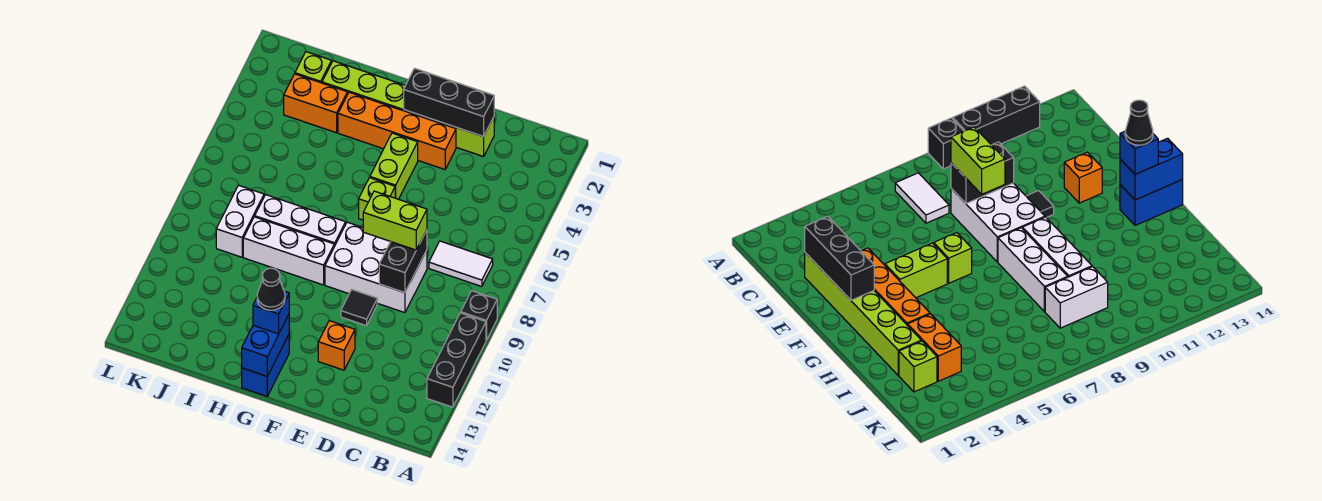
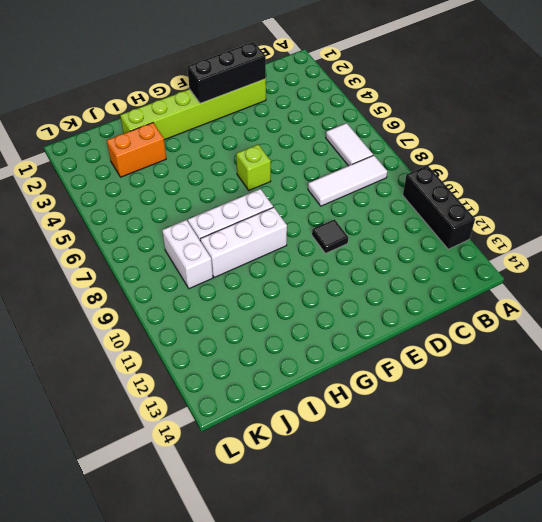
white tile B6:B7 level 1 -> white tile B7:C7 level 1
white tile B8:D8 level 1 -> white brick D8:F9 level 1
none -> black brick A9 level 1
none -> orange brick E3:H3 level 1
none -> orange brick E12 level 1

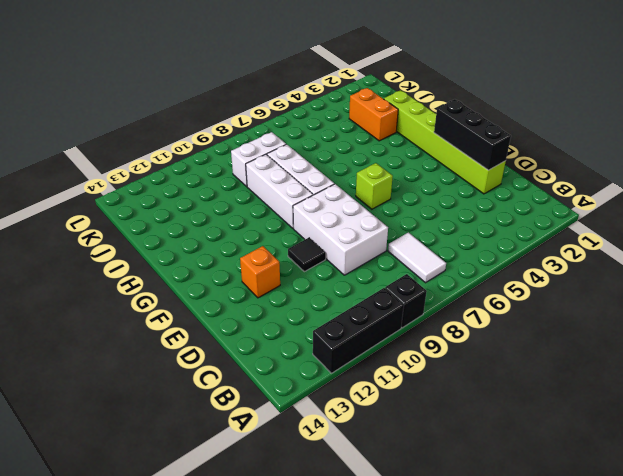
none -> orange brick E3:H3 level 1
none -> lime brick F4:F5 level 1
none -> blue brick G13:G14 level 1

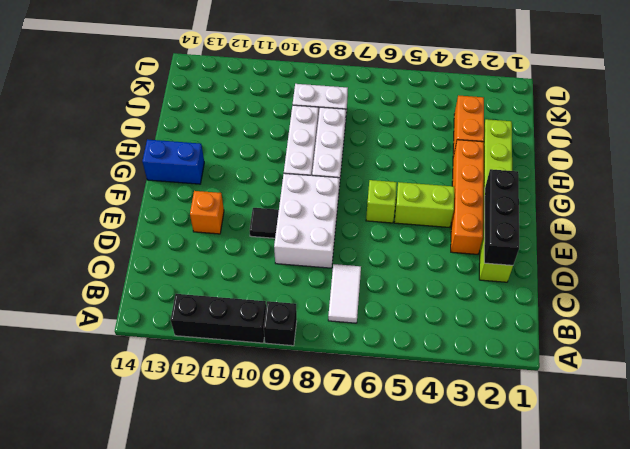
none -> lime brick J2 level 1
none -> black brick D8:D9 level 2
none -> blue brick G13:G14 level 2

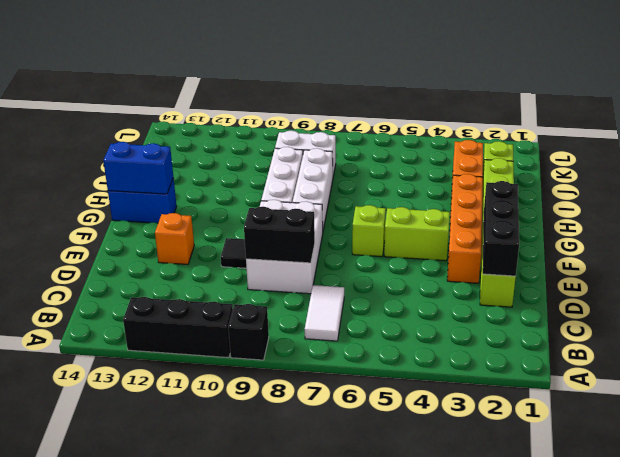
none -> lime brick D8:E8 level 3
none -> blue brick G13 level 3
none -> black cone G13 level 4

